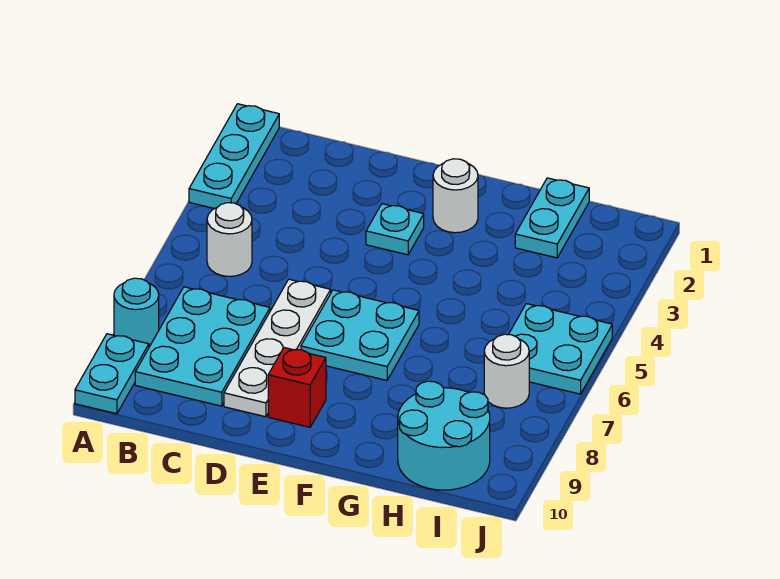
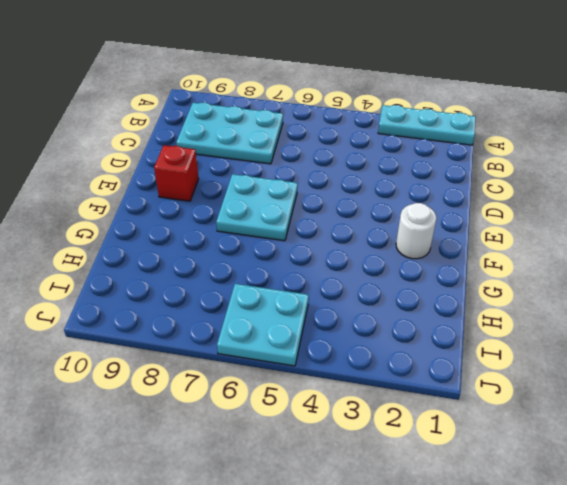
none -> cyan round brick A8 level 1
none -> cyan plate A9:A10 level 1
none -> white round brick B5 level 1

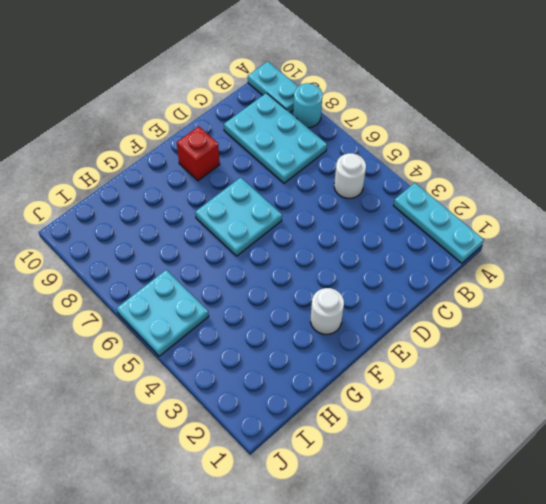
none -> white plate D6:D9 level 1
none -> cyan plate E3 level 1
none -> cyan plate H1:H2 level 1

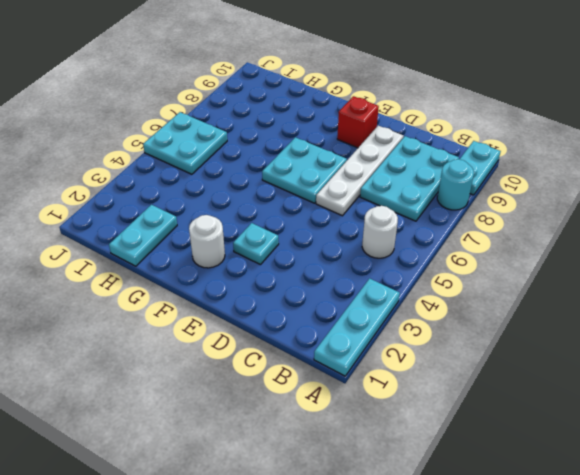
none -> cyan round brick H9:I10 level 1
none -> white round brick I7 level 1

